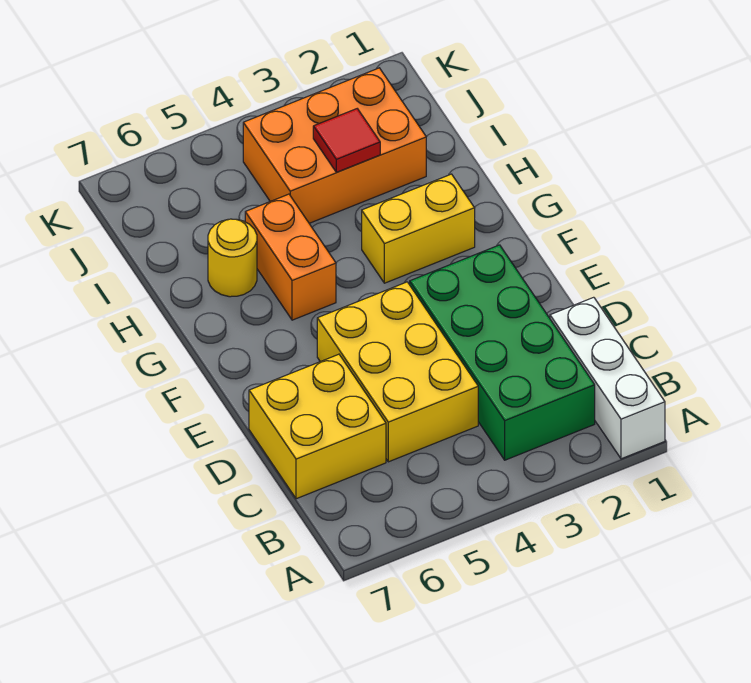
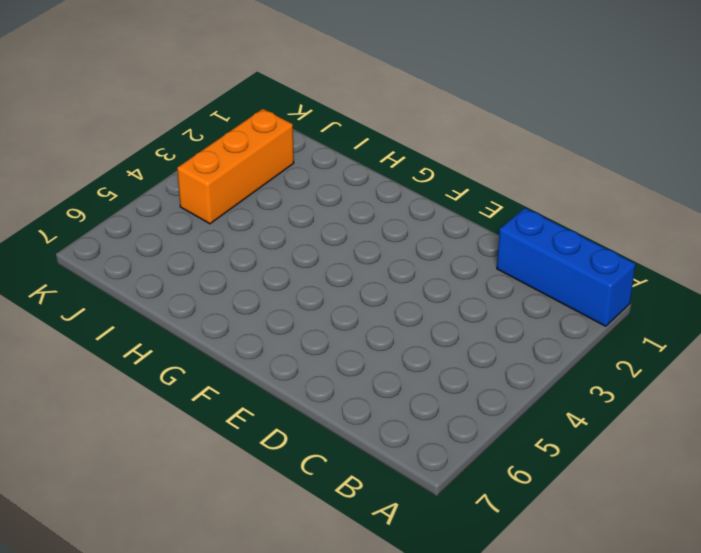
blue brick A1:C1 level 1 -> white brick A1:C1 level 1
orange brick J2:J4 level 1 -> orange brick I2:J4 level 1
none -> green brick B2:E3 level 1
none -> yellow brick C4:E5 level 1

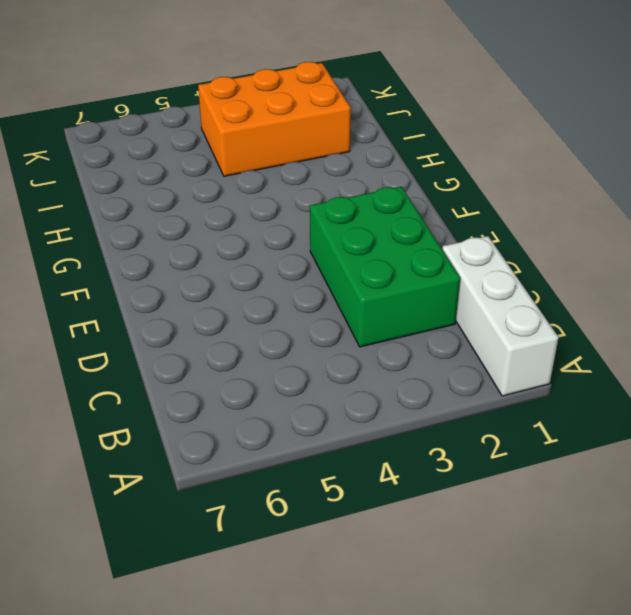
green brick C2:E3 level 1 -> green brick B2:E3 level 1
none -> yellow brick C4:E5 level 1
none -> yellow brick C6:D7 level 1

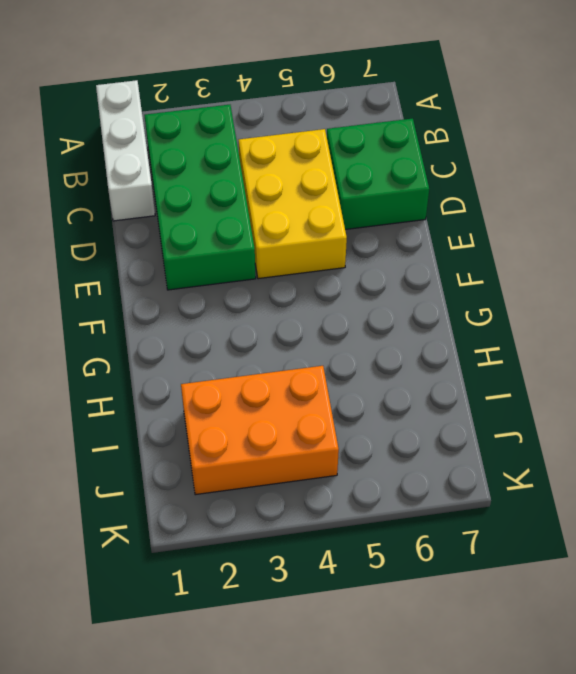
green brick C6:D7 level 1 -> yellow brick C6:D7 level 1
none -> yellow brick G2:G3 level 1
none -> orange brick G5:H5 level 1

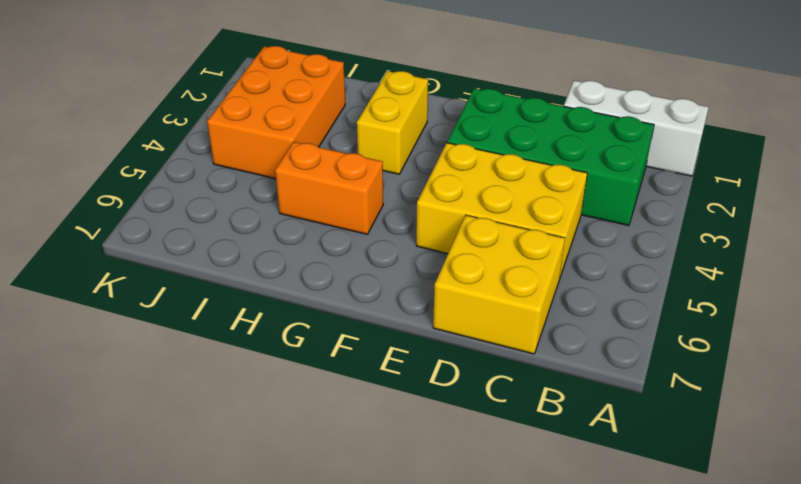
none -> yellow round brick H6 level 1
none -> red tile I3 level 2

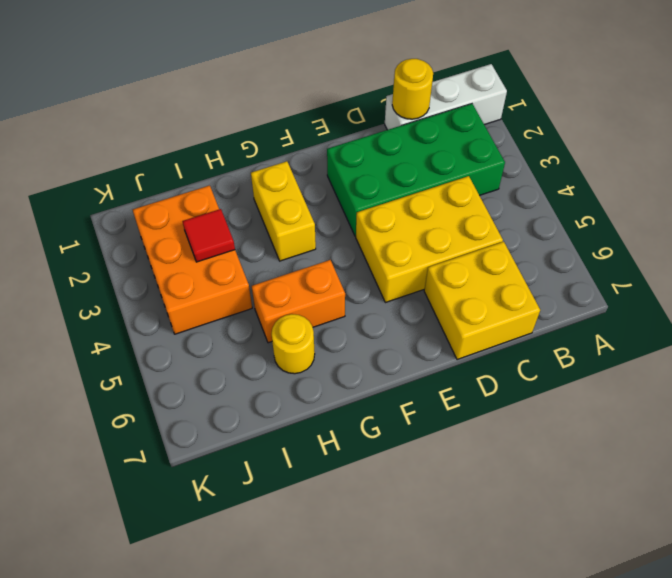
yellow round brick C1 level 2 -> none

